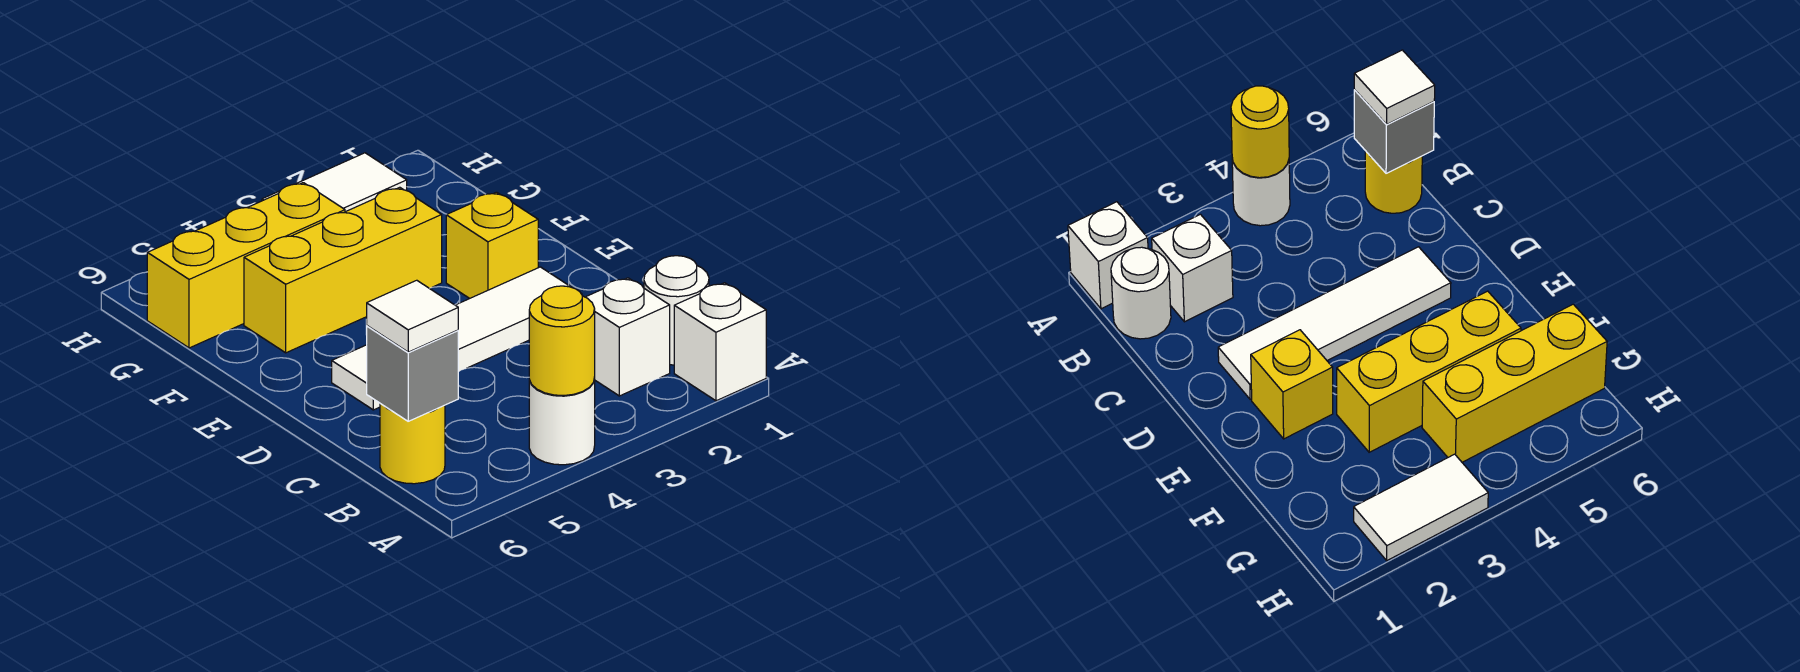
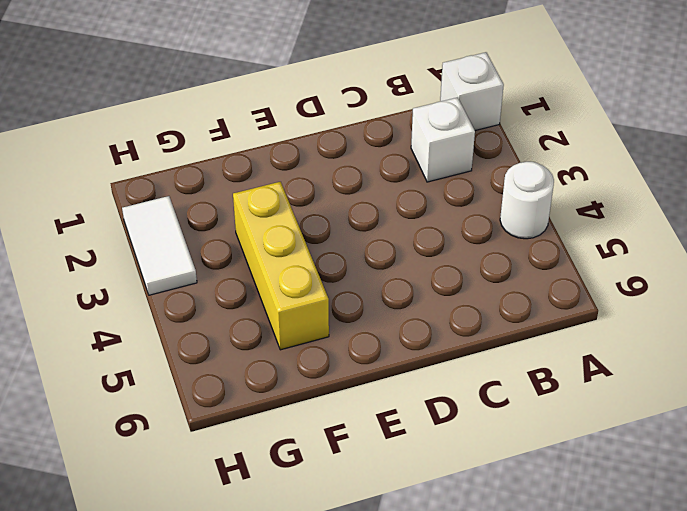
none -> white round brick B1 level 1
none -> yellow round brick B6 level 1
none -> white tile D2:D5 level 1

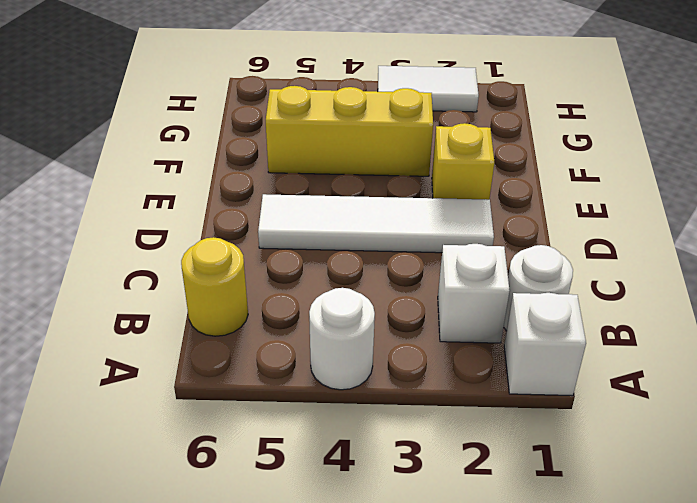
none -> yellow brick G4:G6 level 1
none -> yellow round brick A4 level 2
none -> grey brick B6 level 2

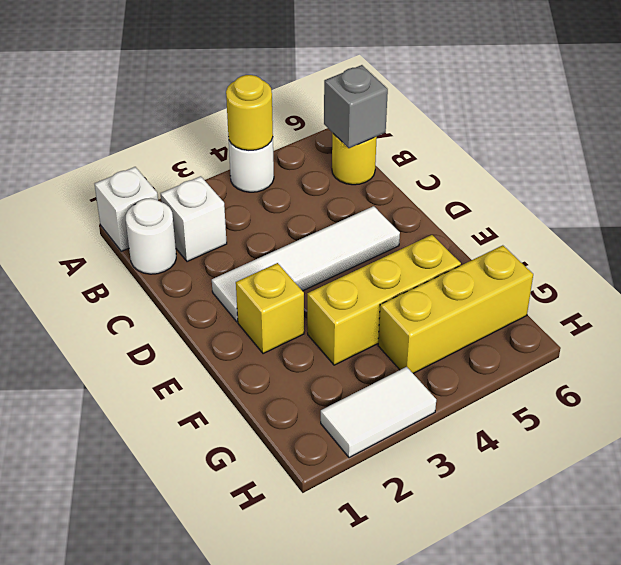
none -> white tile B6 level 3

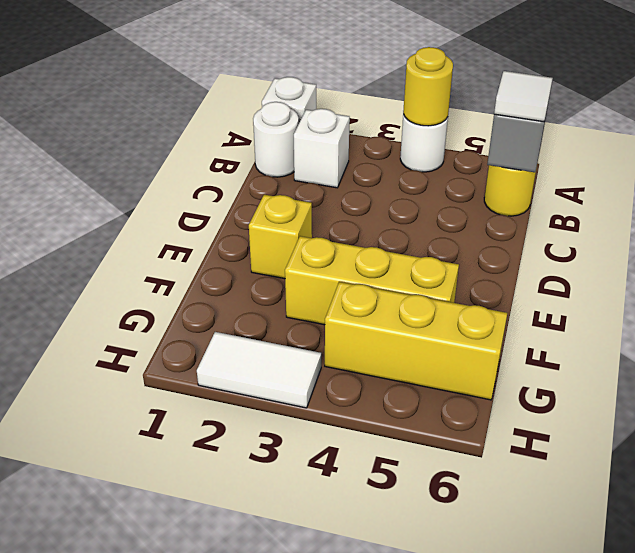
none -> white tile D2:D5 level 1

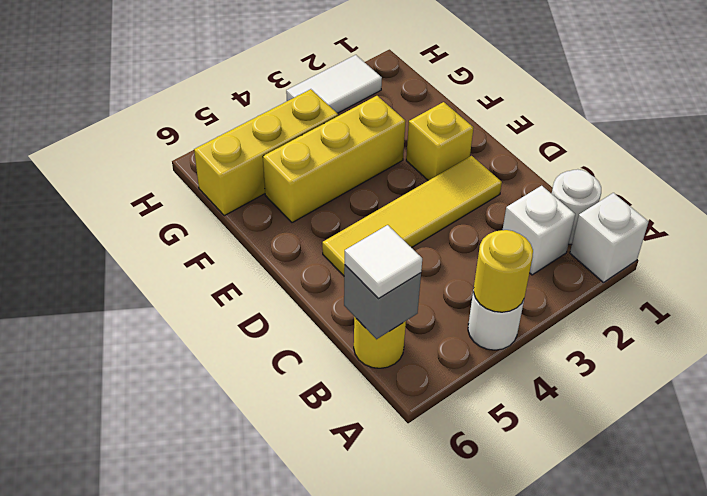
yellow tile D2:D5 level 1 -> white tile D2:D5 level 1

